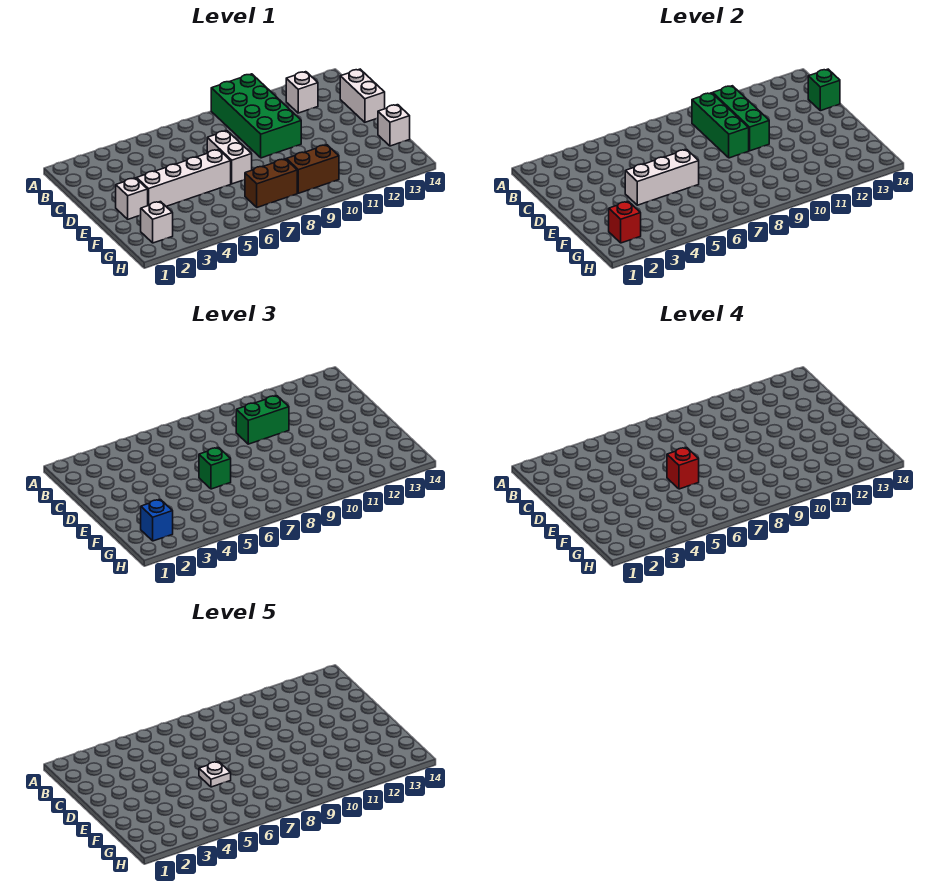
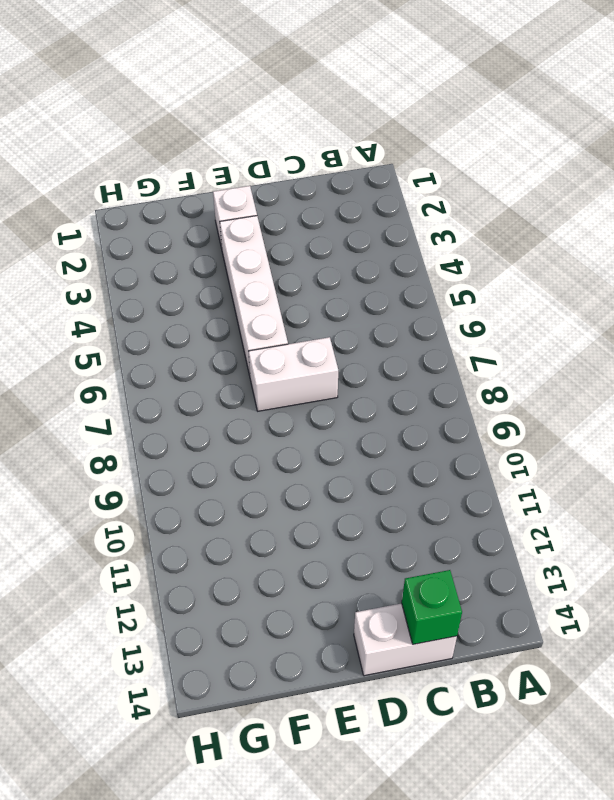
none -> green brick A9:D10 level 1
none -> white brick B12 level 1
none -> white brick F14 level 1

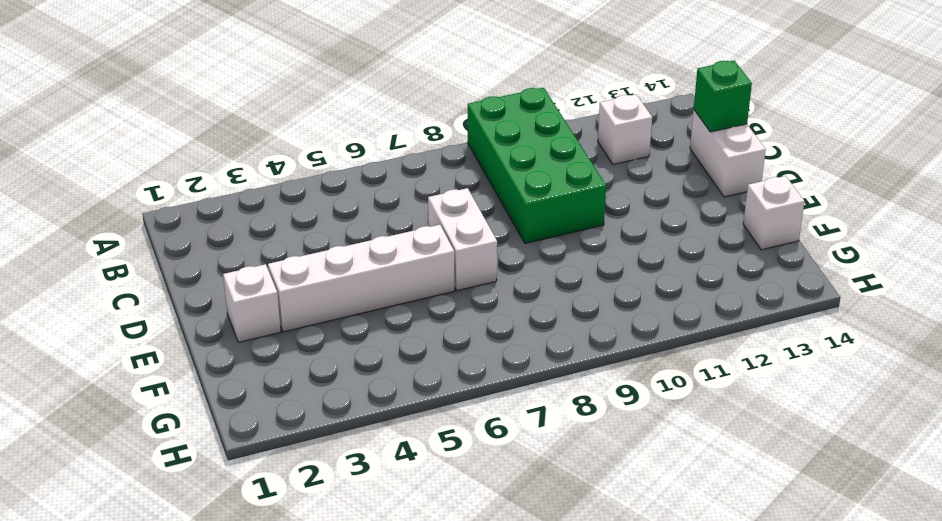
none -> white brick G2 level 1
none -> brown brick G7:G8 level 1
none -> brown brick G9:G10 level 1

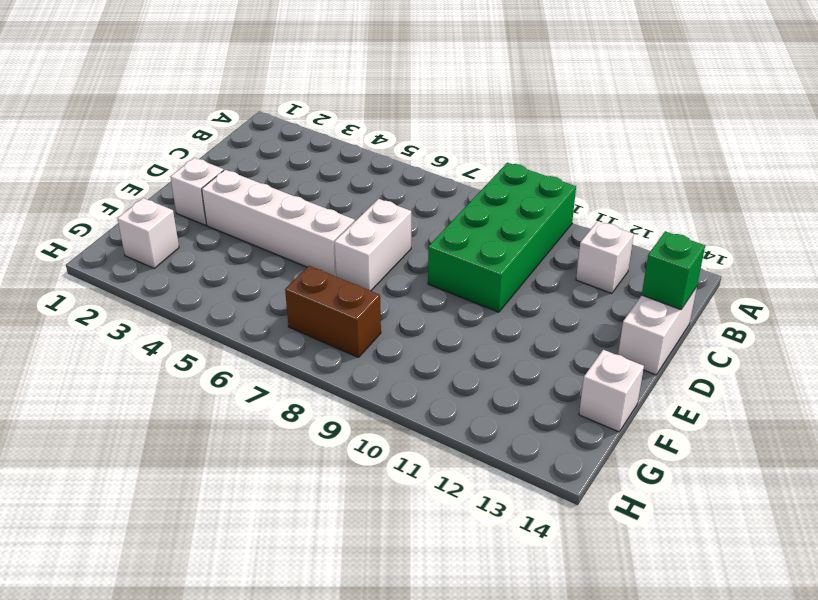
none -> brown brick G9:G10 level 1
none -> green brick B9:D9 level 2
none -> green brick B10:D10 level 2

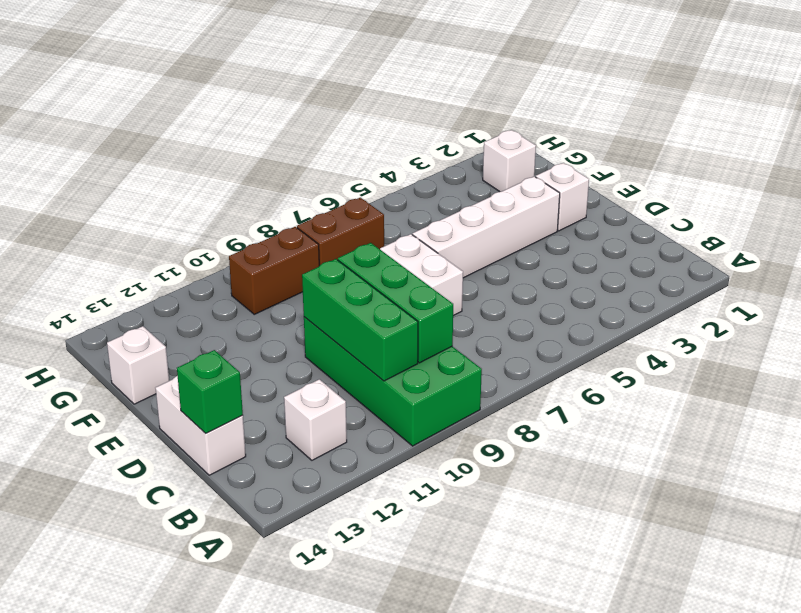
none -> white brick E4:E6 level 2
none -> red brick G2 level 2
none -> green brick C9:C10 level 3

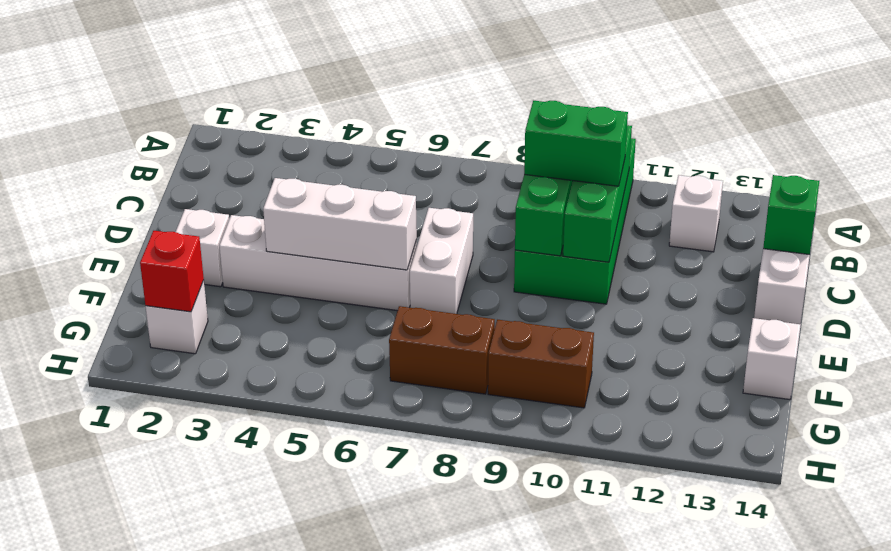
none -> green brick E6 level 3
none -> blue brick G2 level 3
none -> red brick E6 level 4

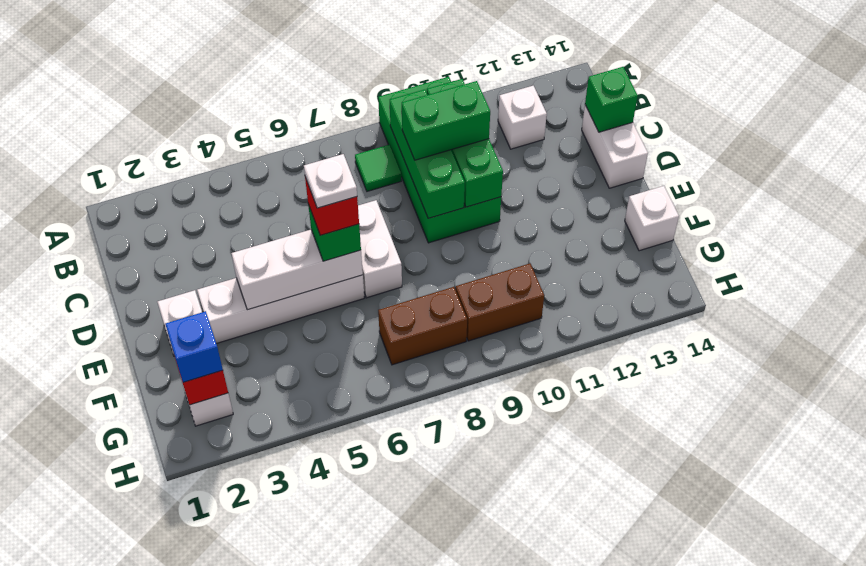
green tile B8 level 1 -> none

